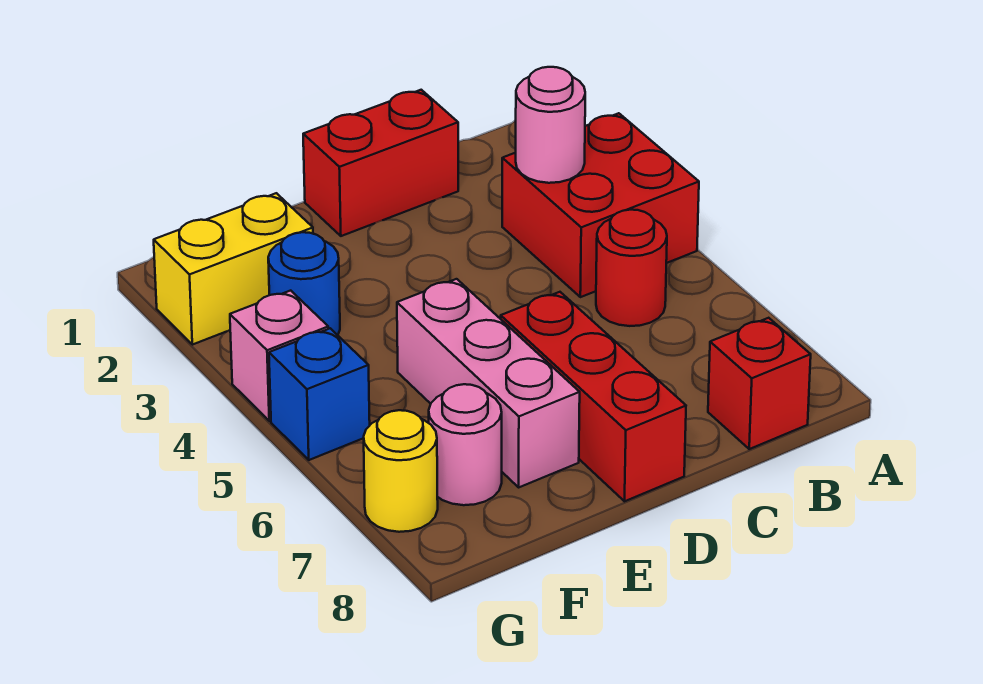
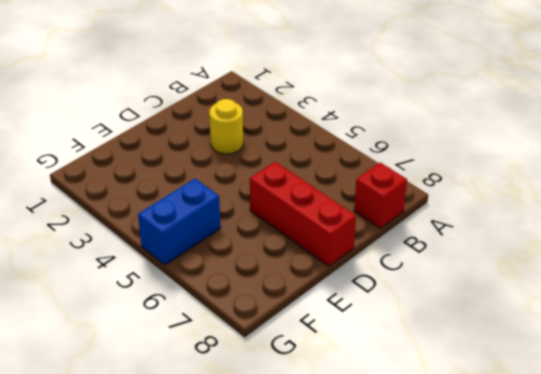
yellow round brick C3 level 1 -> yellow round brick G7 level 1
blue brick F5:G5 level 1 -> blue brick G5 level 1
none -> red brick A3:B4 level 1
none -> red round brick B5 level 1
none -> red brick C1:D1 level 1

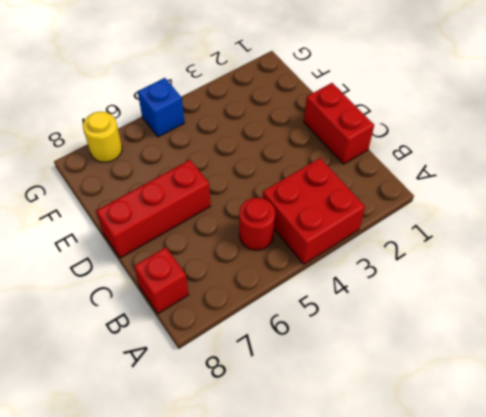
none -> pink brick E5:E7 level 1
none -> yellow brick F2:G2 level 1
none -> blue round brick F3 level 1

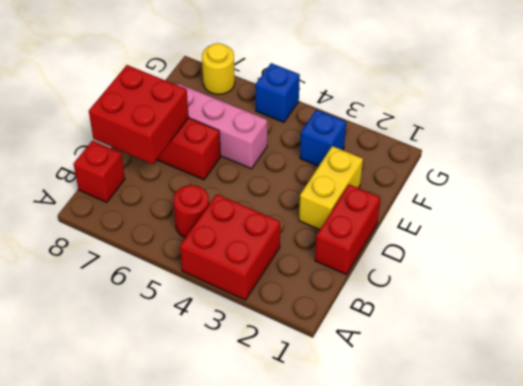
red brick C7:D8 level 2 -> none
yellow brick D2:E2 level 1 -> yellow brick F2:G2 level 1
blue brick F3 level 1 -> blue round brick F3 level 1
none -> pink round brick F7 level 1
none -> pink brick G4 level 1
none -> pink round brick B3 level 2

